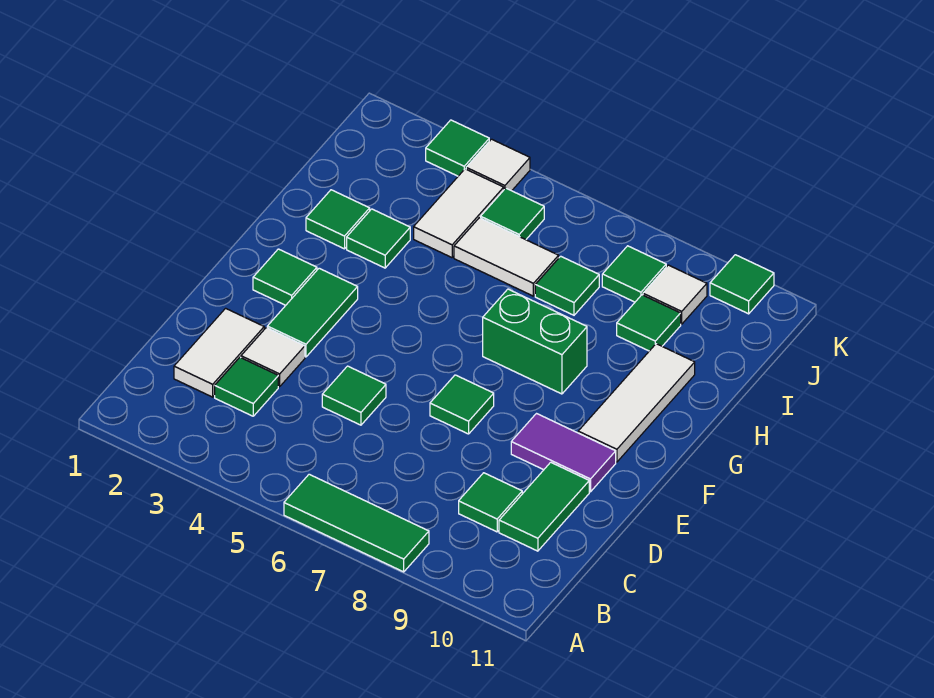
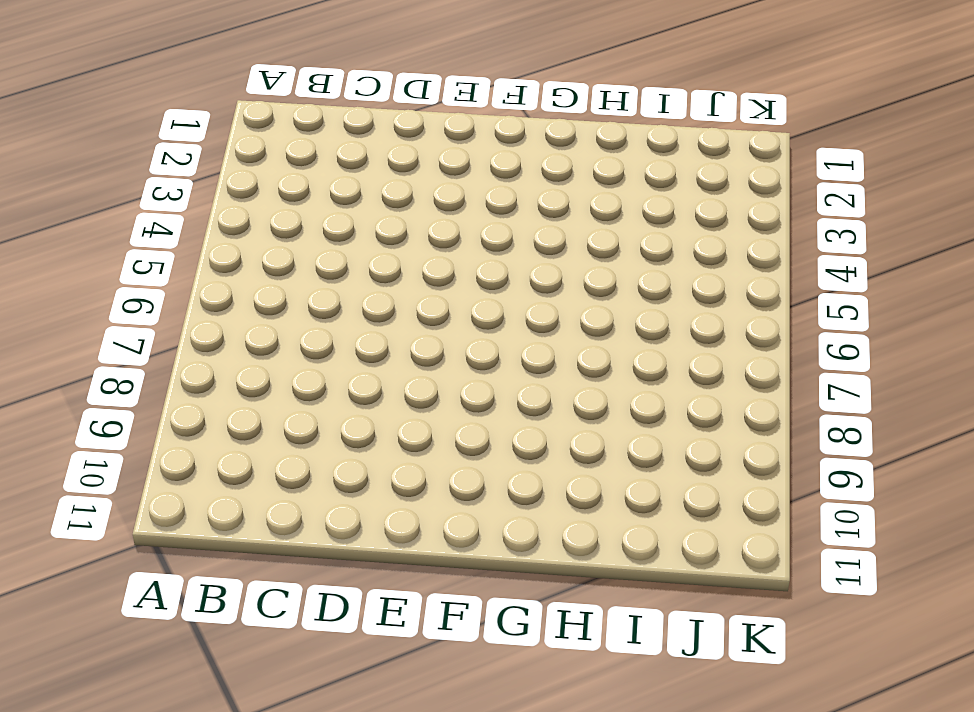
none -> green tile A6:A8 level 1
none -> white tile C2:D2 level 1
none -> green tile C3 level 1

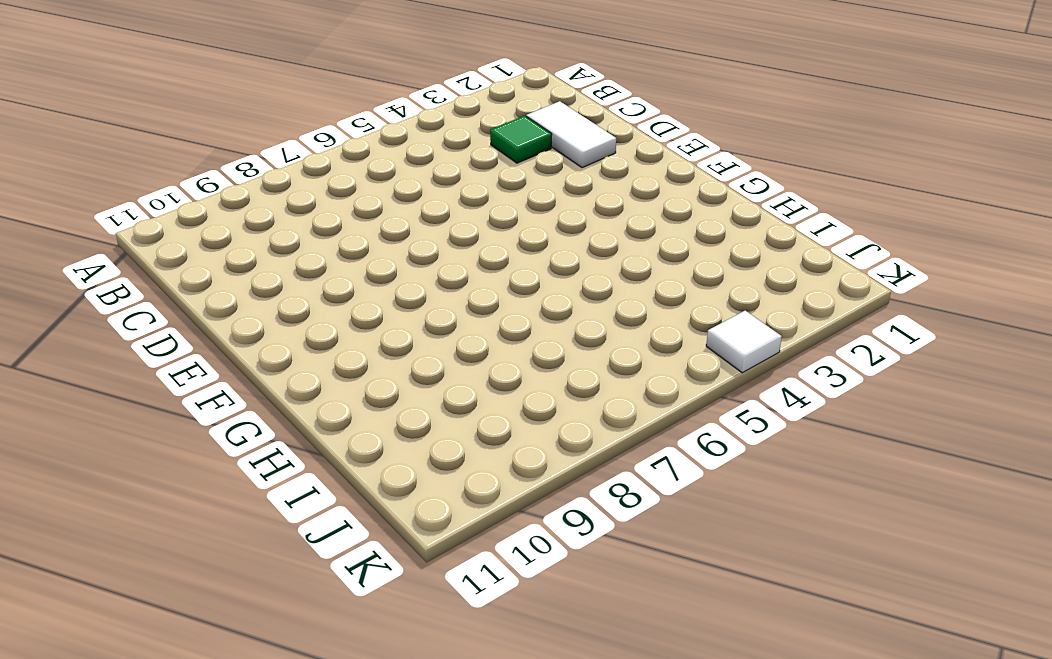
none -> green tile A6:A8 level 1
none -> green tile C9 level 1
none -> green tile C10:D10 level 1

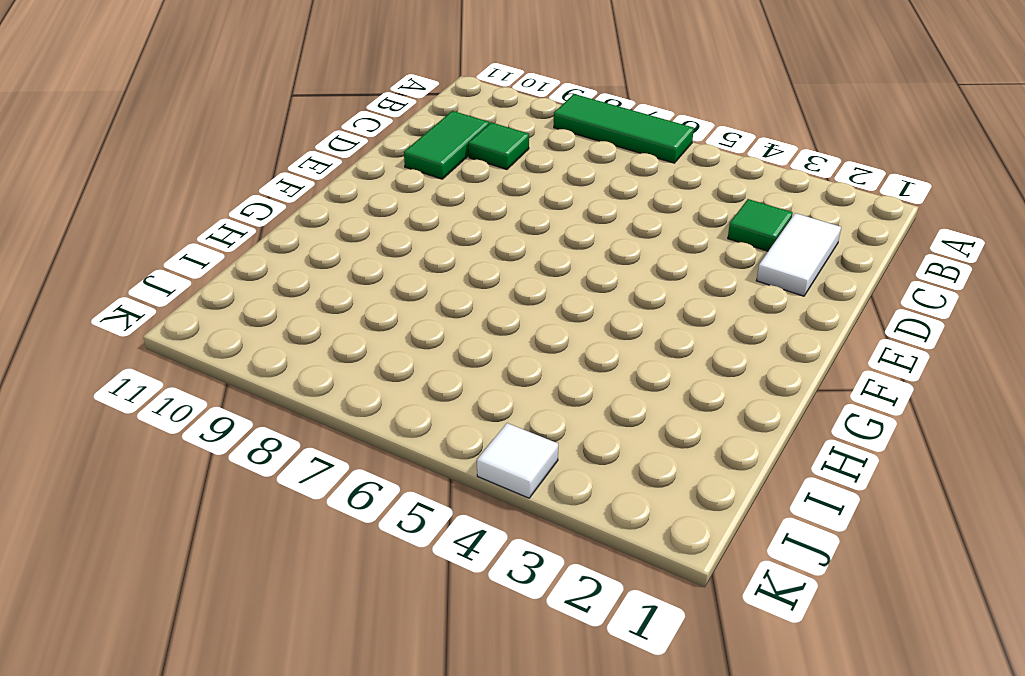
none -> white tile D3 level 1
none -> green tile D5 level 1
none -> green tile E3:F3 level 1

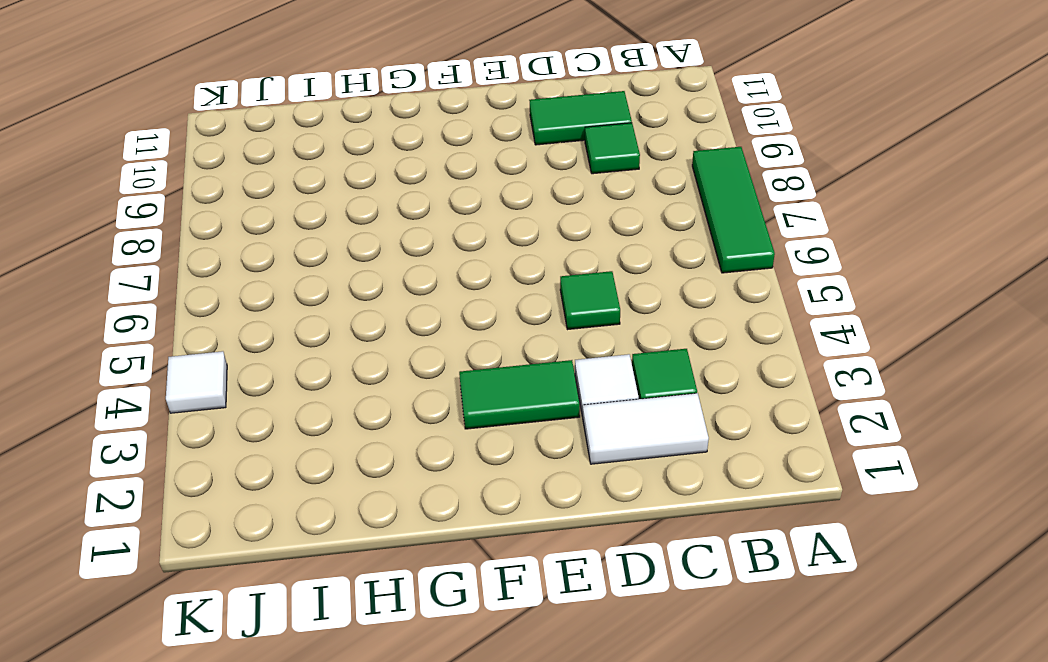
none -> green tile E7 level 1
none -> purple tile E9:E10 level 1
none -> green tile F2 level 1

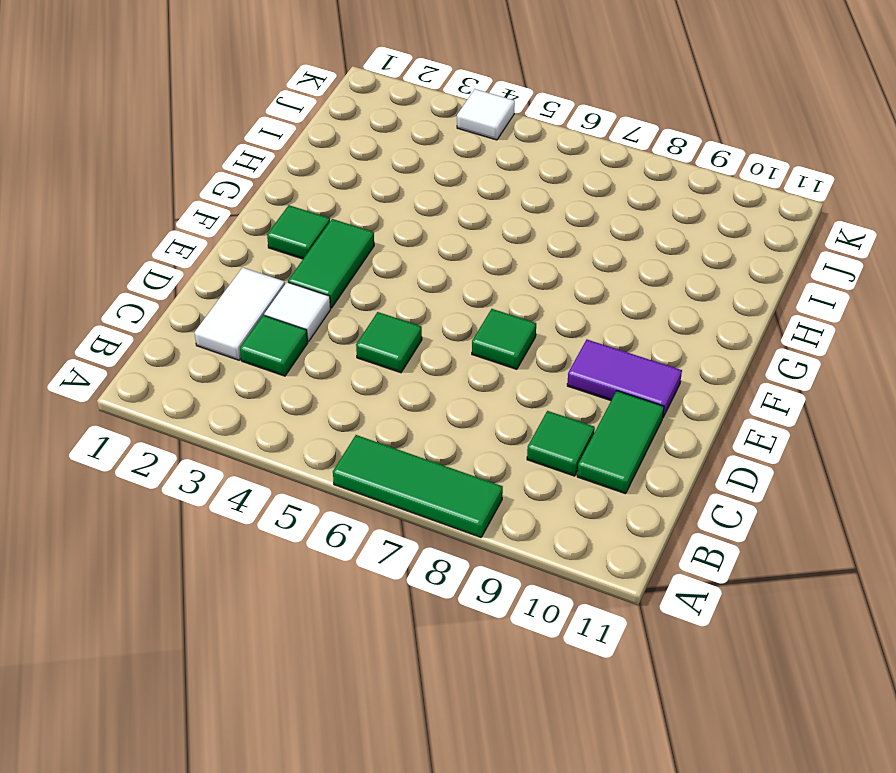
none -> white tile F10:H10 level 1
none -> green brick G7:G8 level 1
none -> green tile H2 level 1

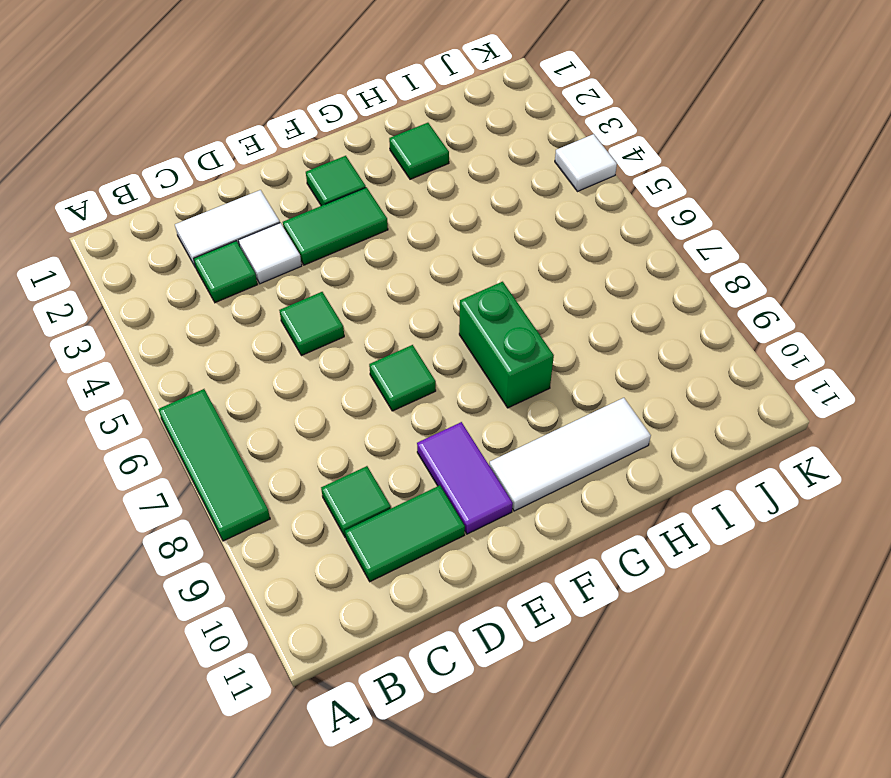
none -> green tile H3 level 1
none -> white tile I4:J4 level 1
none -> white tile I5:I6 level 1

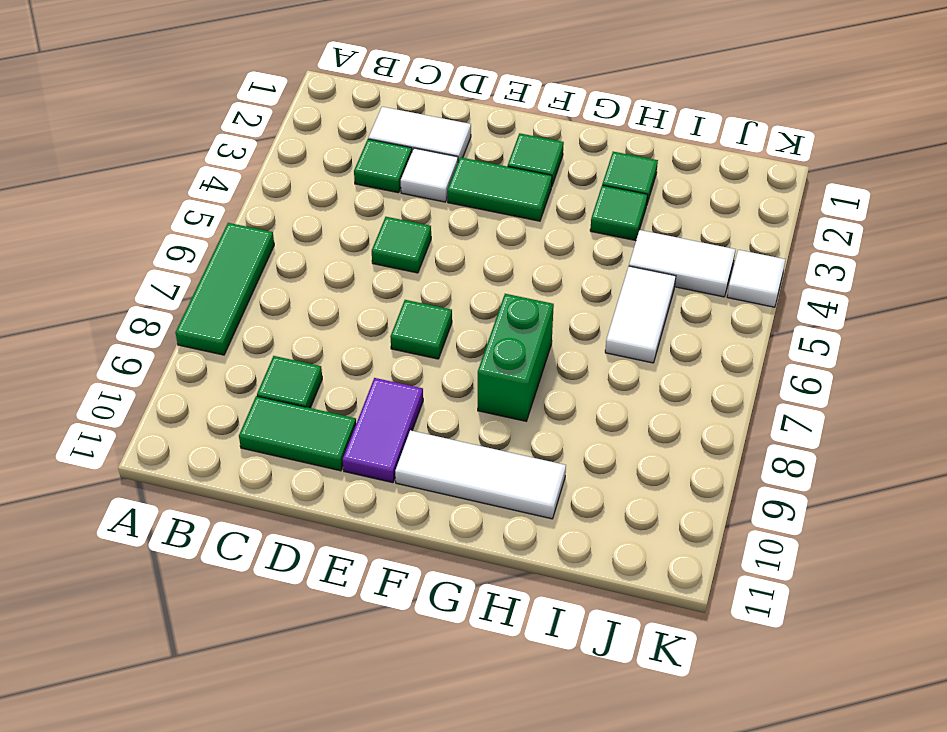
none -> green tile I7 level 1
none -> green tile I9 level 1
none -> green tile J5 level 1

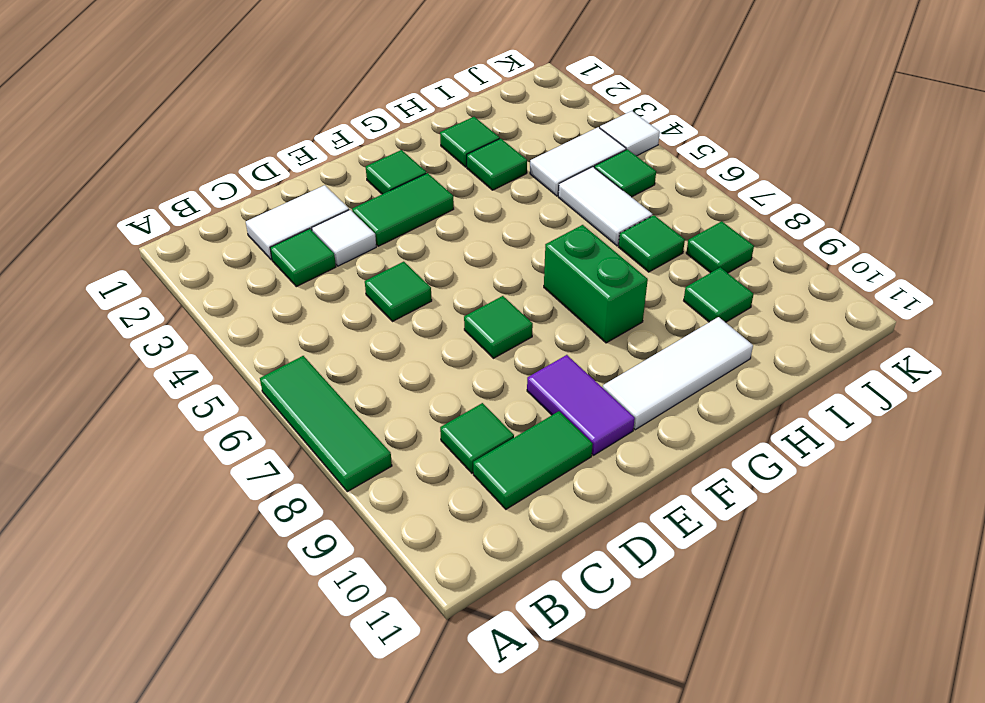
none -> white tile J9 level 1
none -> green tile K3 level 1
none -> green tile K10 level 1

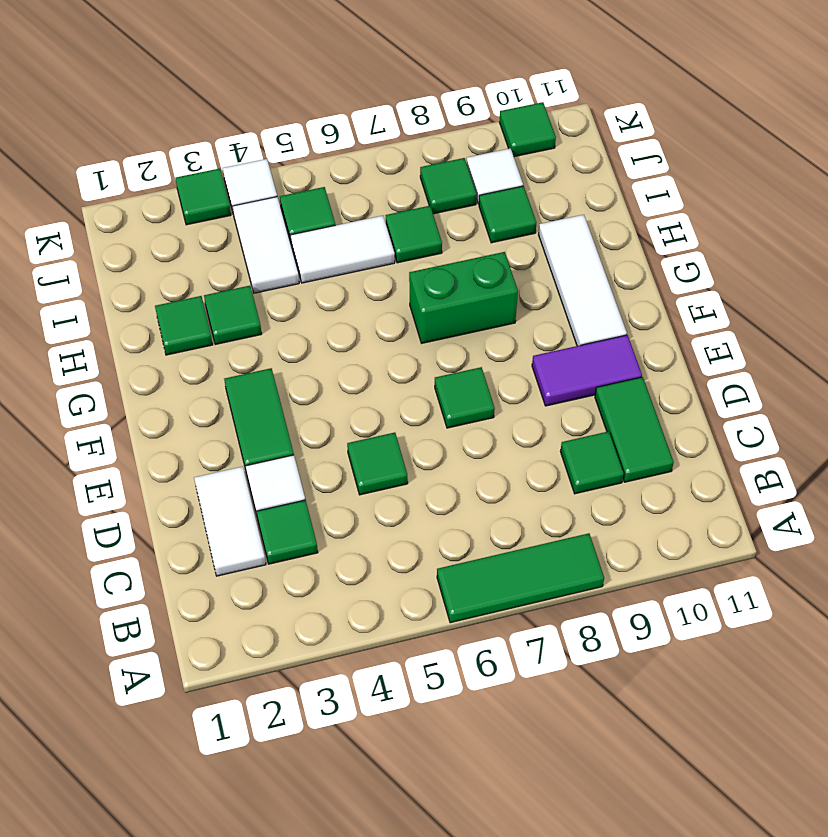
none -> green tile F2 level 1

